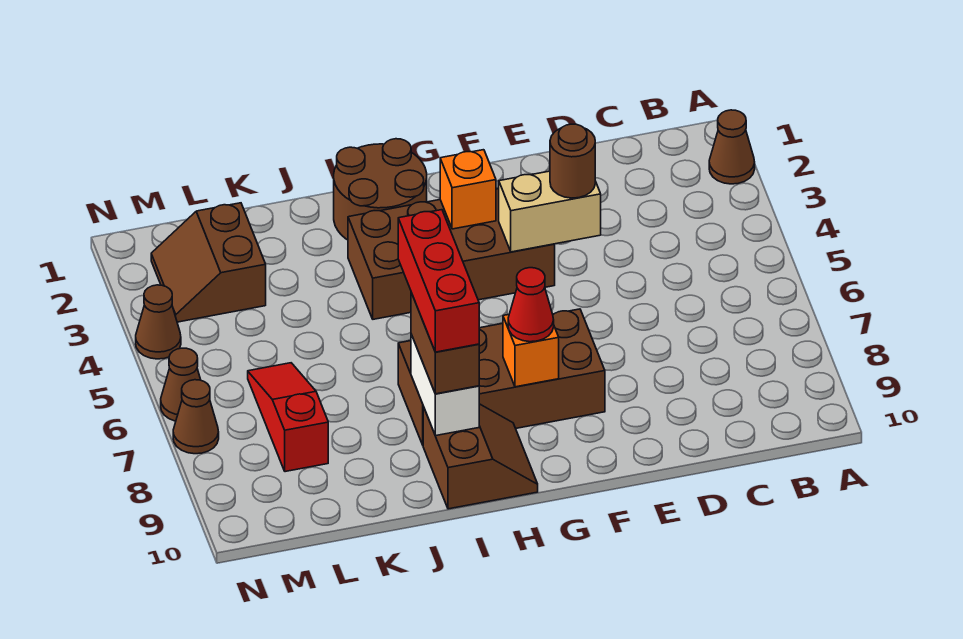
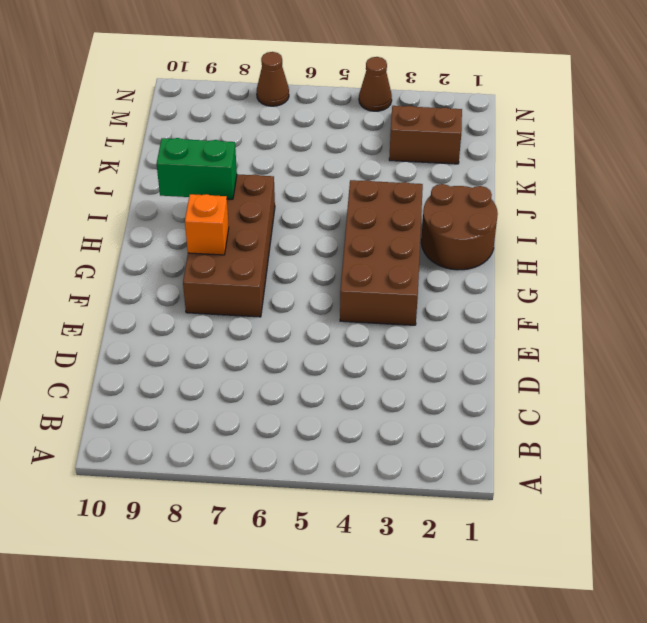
green brick I8:I9 level 2 -> white brick I8:I9 level 2
none -> brown cone A2 level 1
none -> brown slope H9:I10 level 1 top I
none -> red slope L6:L8 level 1 top 8

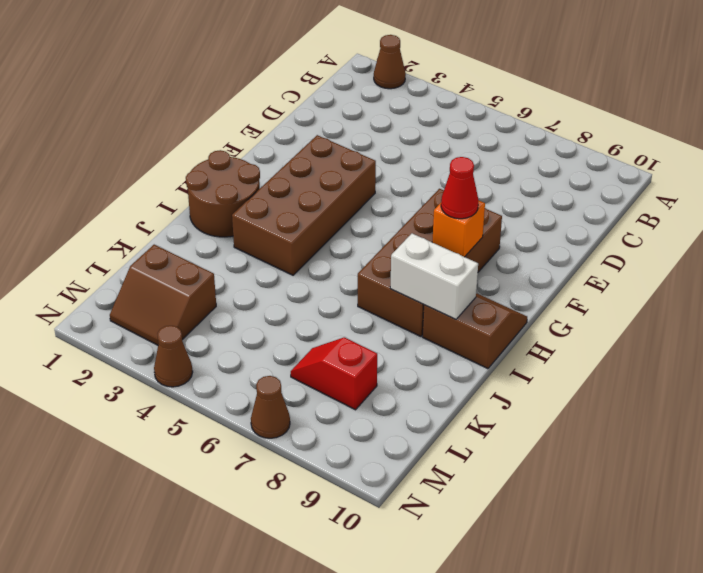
red slope L7:L8 level 1 top 8 -> red slope L6:L8 level 1 top 8
none -> brown cone N6 level 1
none -> tan brick E4:F4 level 2
none -> orange brick G3 level 2

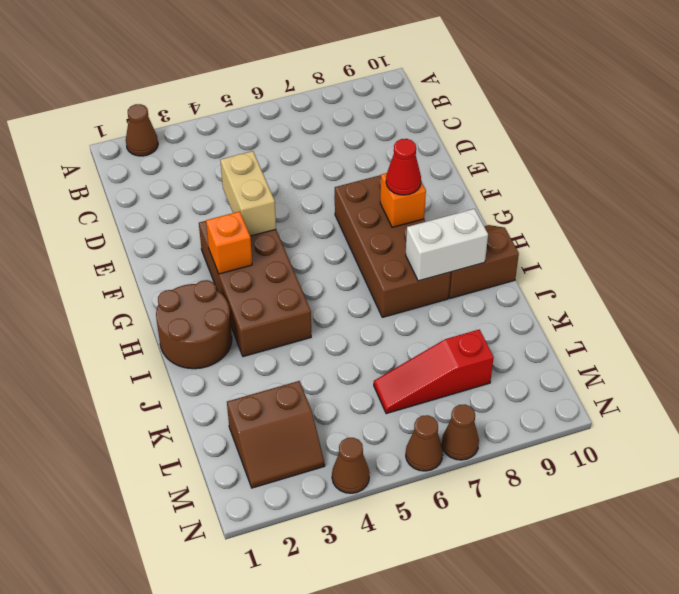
none -> brown round brick E4 level 3
none -> brown brick I8:I9 level 3
none -> red brick I7:I9 level 4

